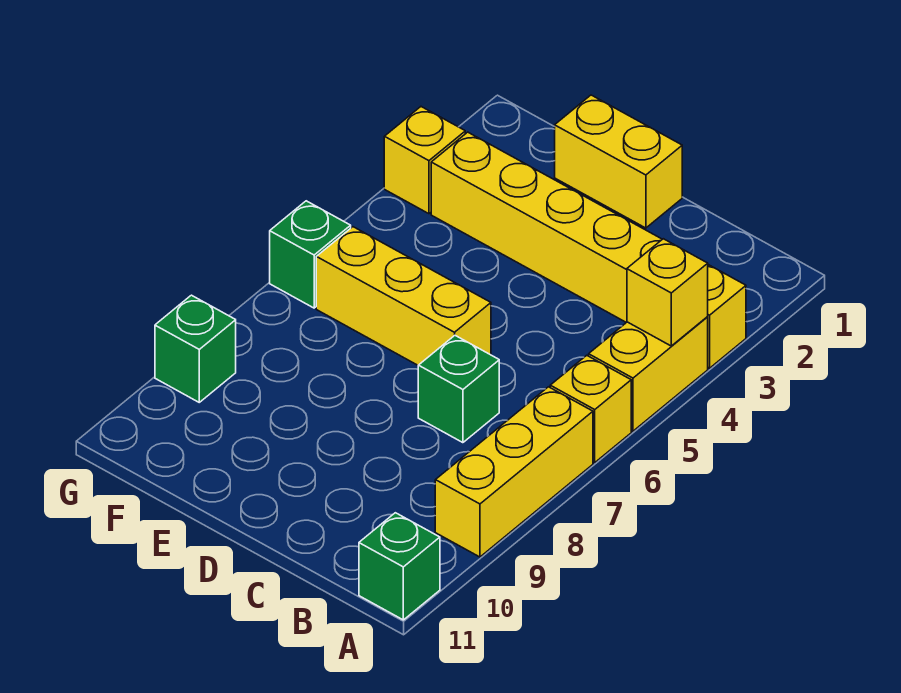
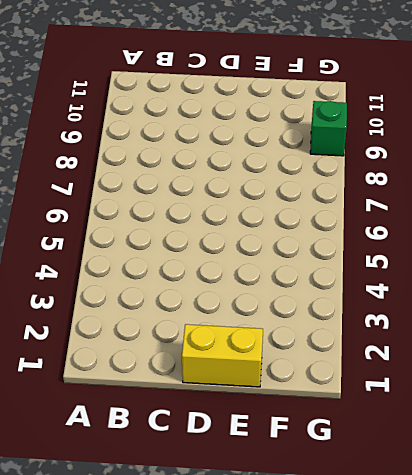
none -> yellow brick A3:F3 level 1
none -> yellow brick A4:A5 level 1
none -> yellow brick A6 level 1

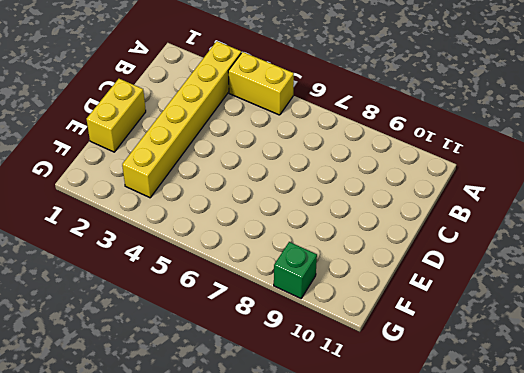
none -> yellow brick A6 level 1
none -> yellow brick A7:A9 level 1
none -> green brick A11 level 1

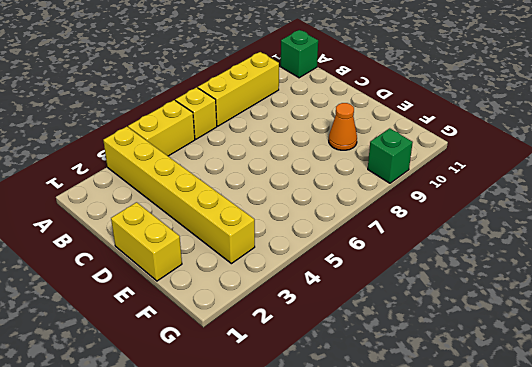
orange cone E9 level 1 -> none
none -> green brick C7 level 1
none -> yellow brick D6:F6 level 1
none -> yellow brick G3 level 1

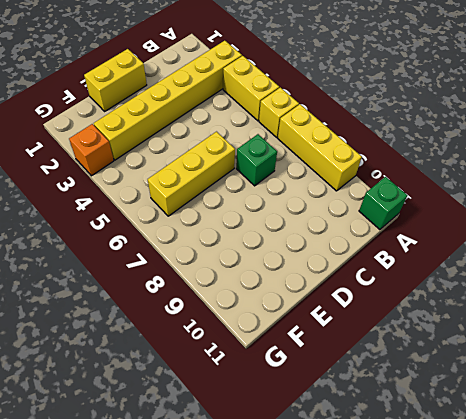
orange brick G3 level 1 -> yellow brick G3 level 1
none -> green brick G6 level 1
none -> green brick G9 level 1
none -> yellow brick A4 level 2

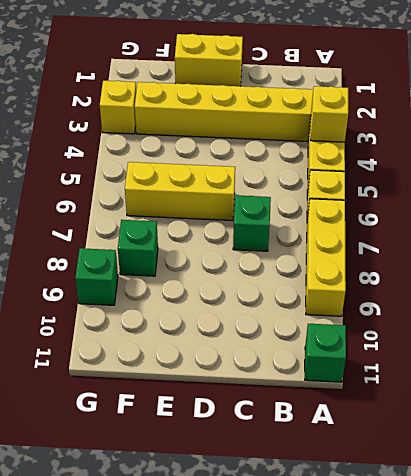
green brick F8 level 1 -> green brick G6 level 1

